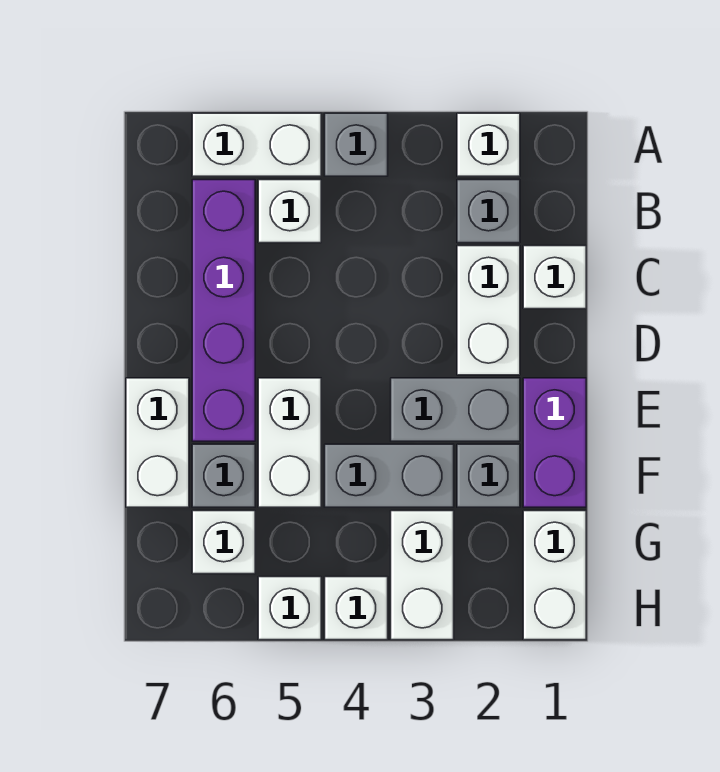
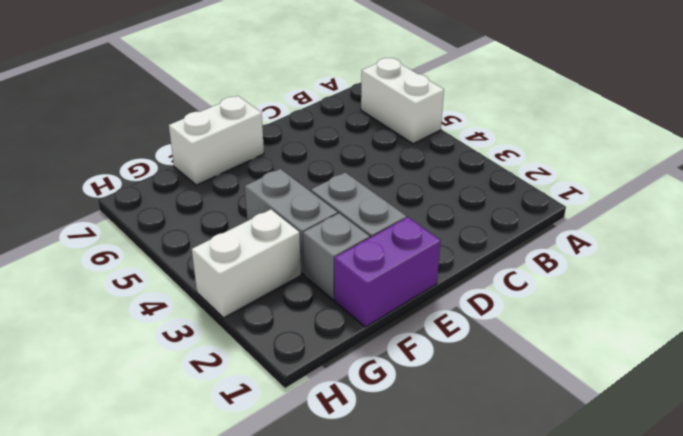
none -> white brick A2 level 1
none -> grey brick A4 level 1
none -> grey brick B2 level 1

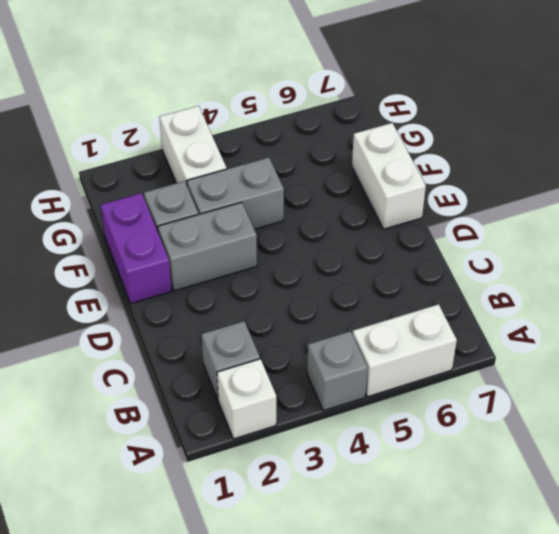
none -> white brick B5 level 1
none -> purple brick B6:E6 level 1
none -> white brick C1 level 1

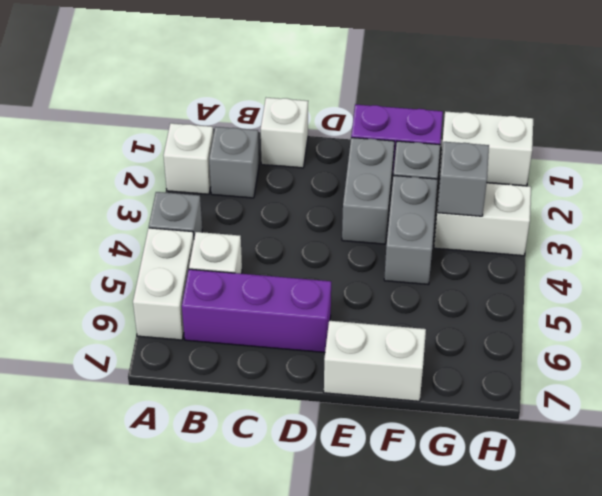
purple brick B6:D6 level 1 -> purple brick B6:E6 level 1
grey brick G3 level 2 -> grey brick F6 level 1
none -> white brick C2:D2 level 1
none -> white brick E5:F5 level 1
none -> white brick G6 level 1

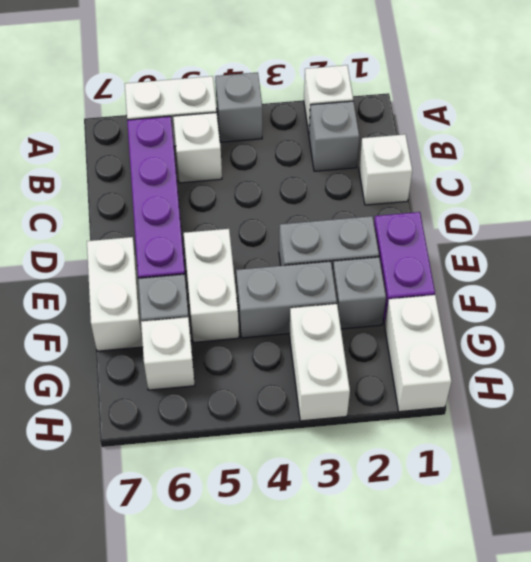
none -> white brick C2:D2 level 1
none -> white brick H4 level 1
none -> white brick H5 level 1

